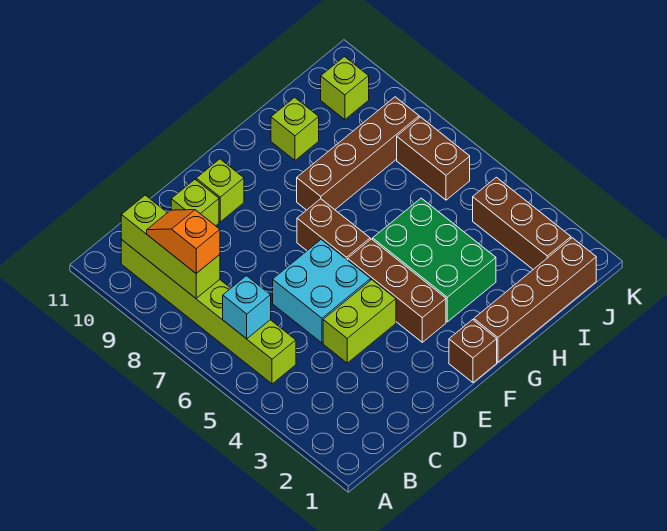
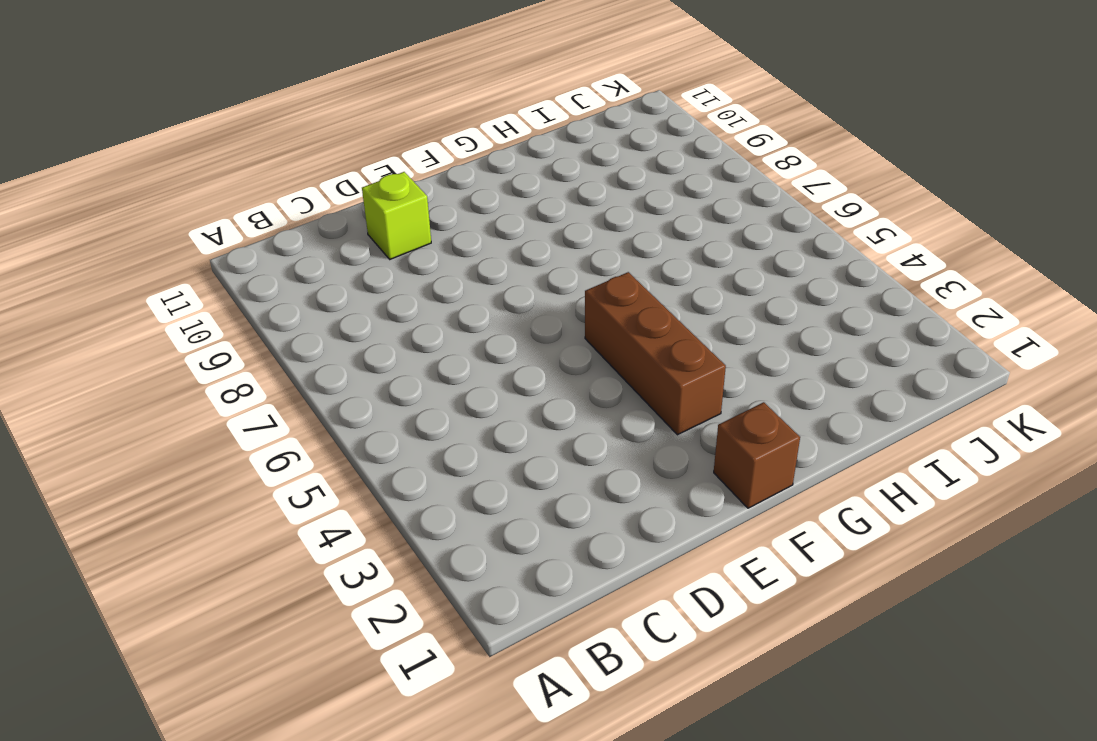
none -> lime brick B5:B10 level 1
none -> lime brick D4:E4 level 1
none -> cyan brick D5:E6 level 1

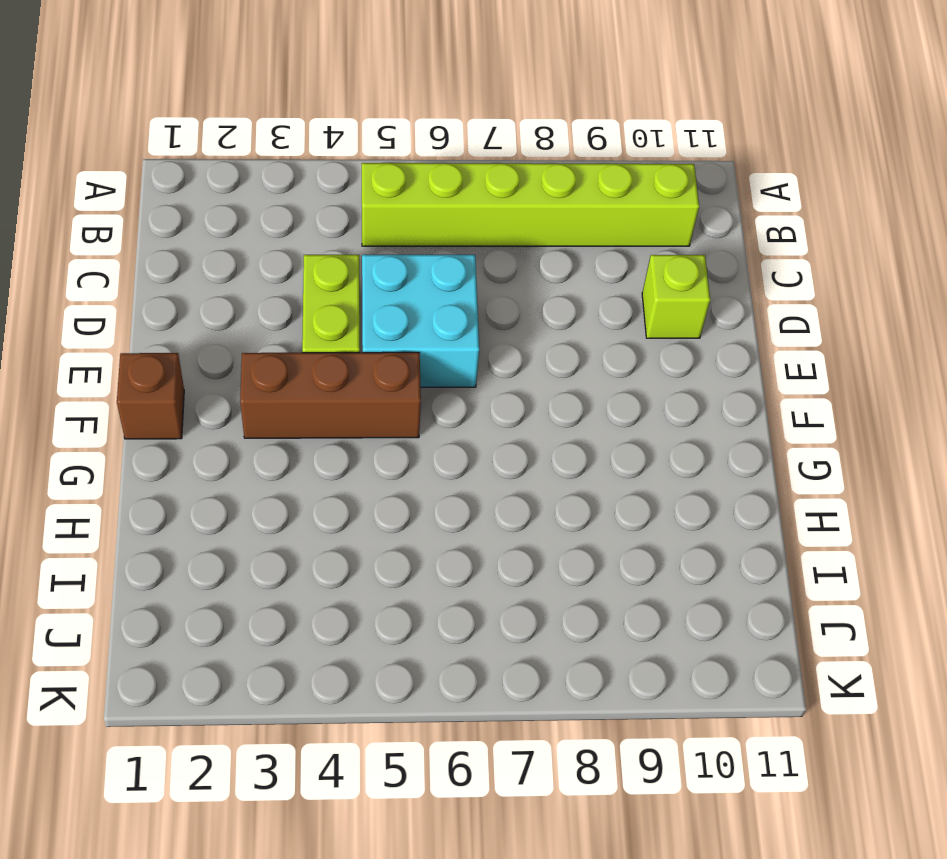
none -> lime brick E10 level 1
none -> brown brick F6:F7 level 1
none -> brown brick G1:J1 level 1

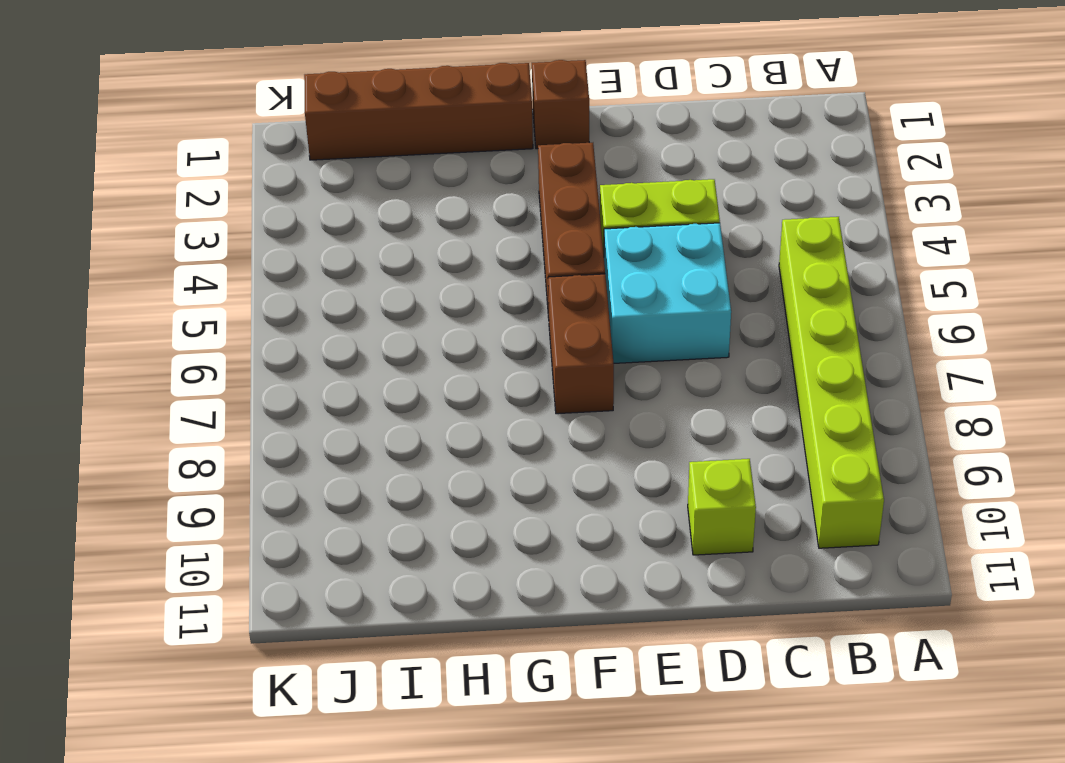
none -> lime brick E10 level 1
none -> green brick G3:H5 level 1
none -> brown brick G8:J8 level 1

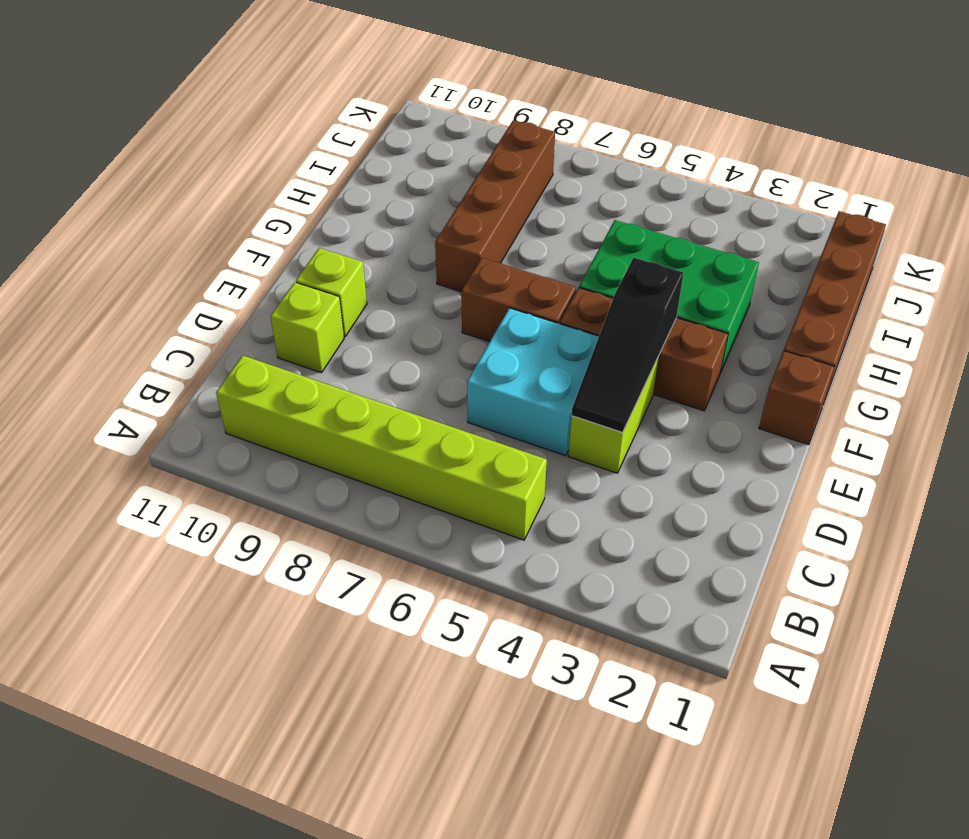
black slope D4:F4 level 2 top F -> none
none -> lime brick H10 level 1
none -> brown brick J2:J4 level 1
none -> brown brick J6:J7 level 1

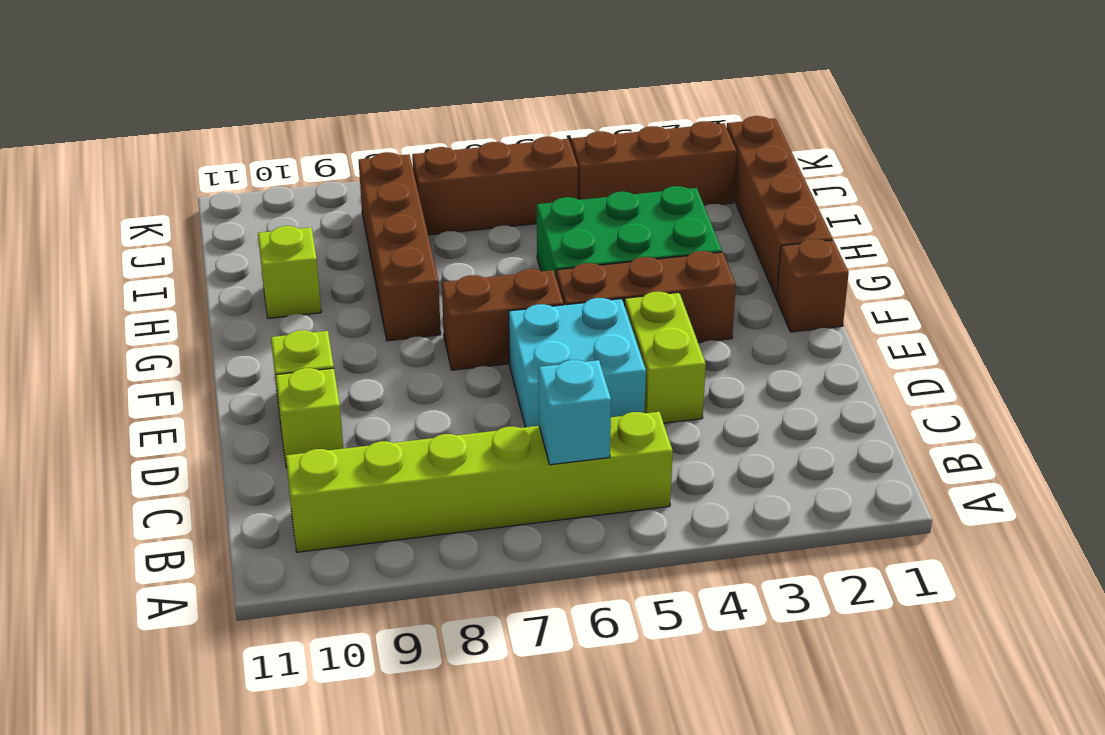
brown brick J5:J7 level 1 -> brown brick J6:J7 level 1
none -> lime brick J10 level 1
none -> lime brick B8:B10 level 2
none -> orange slope B8:B9 level 3 top 8

